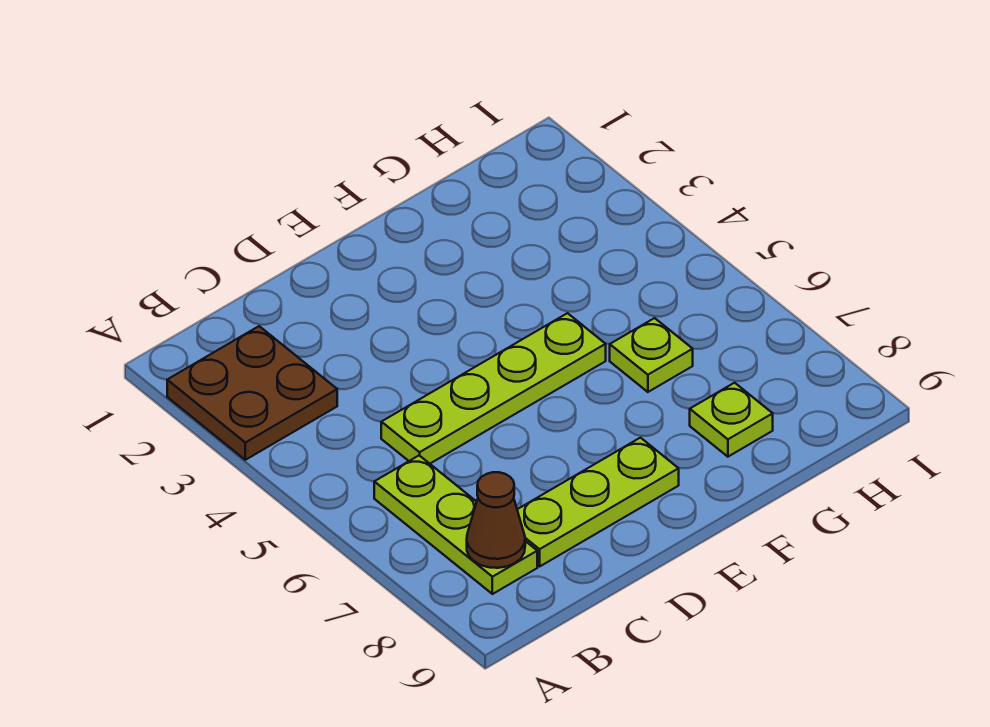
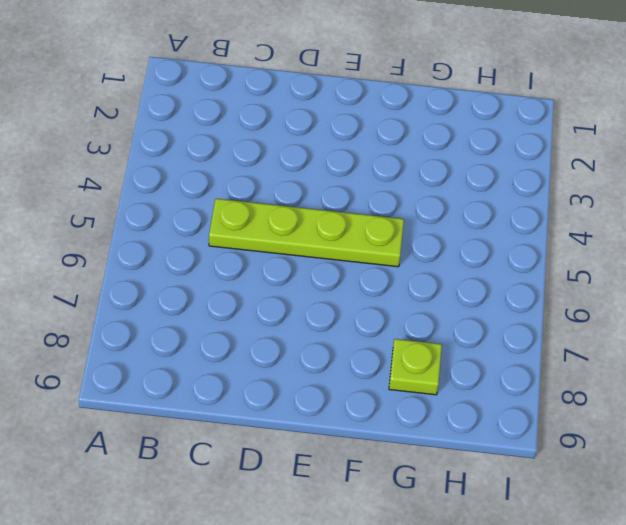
none -> brown plate A2:B3 level 1
none -> lime plate B6:B8 level 1

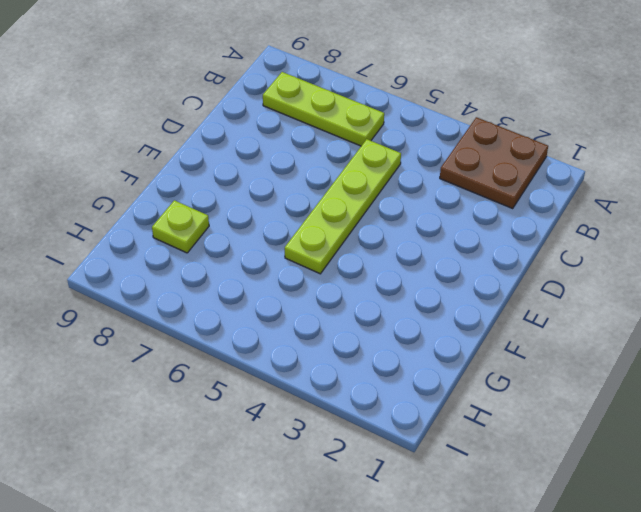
none -> lime plate C8:E8 level 1
none -> lime plate G6 level 1

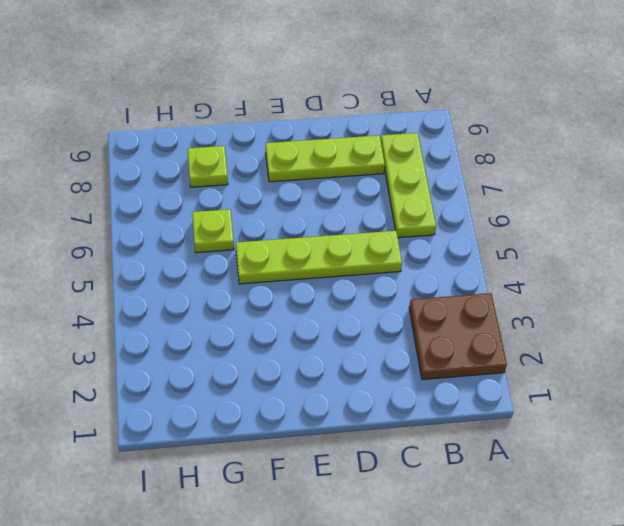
none -> brown cone B8 level 2

